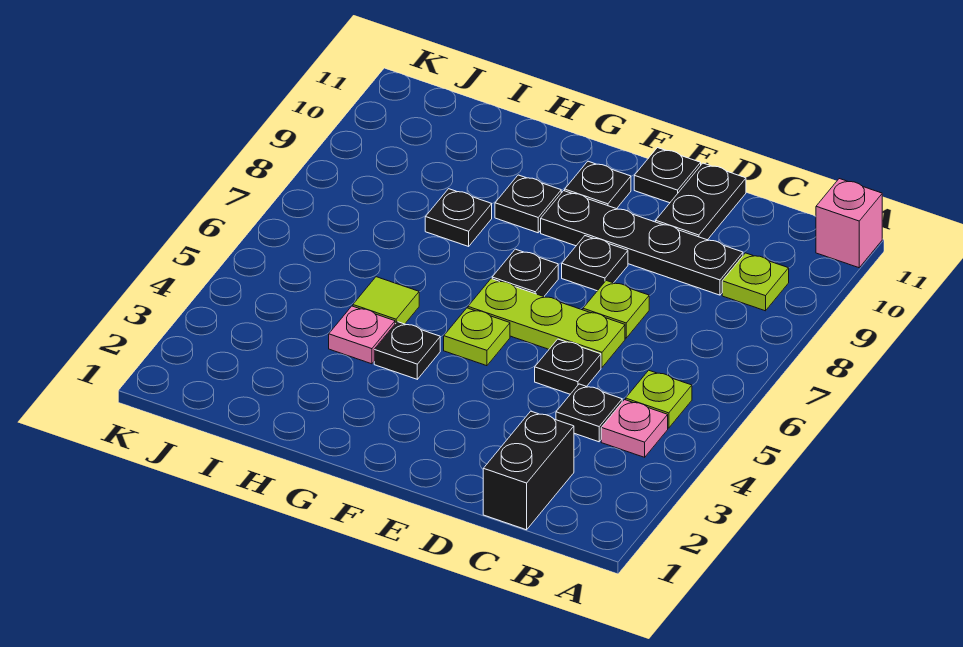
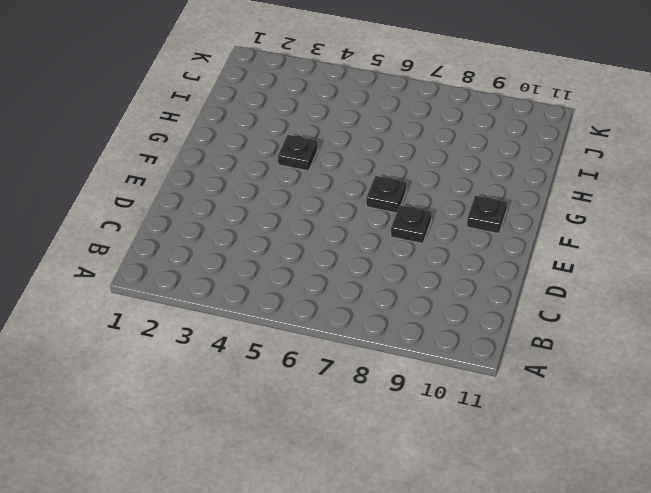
none -> pink brick A11 level 1
none -> pink plate B4 level 1
none -> lime plate B5 level 1

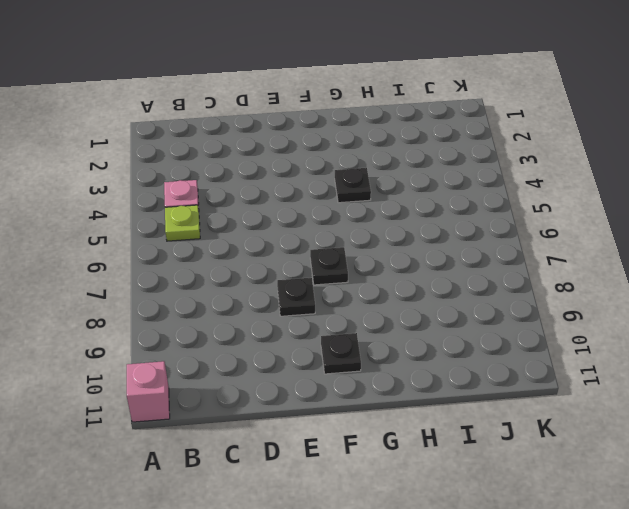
none -> lime plate B9 level 1
none -> black brick C1:C2 level 1
none -> black plate C4 level 1

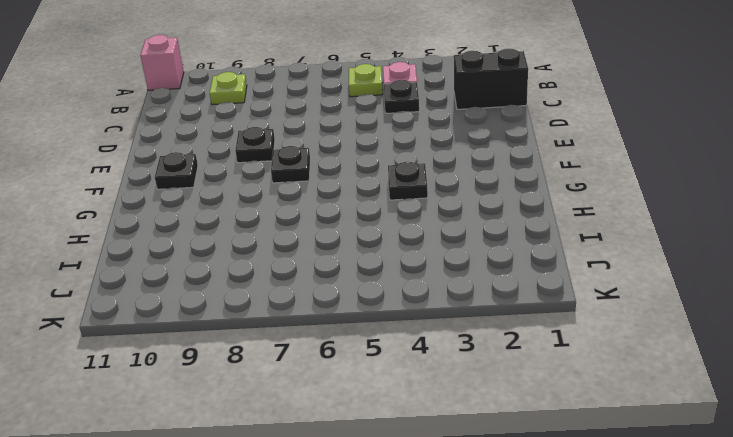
none -> black plate C9:F9 level 1
none -> black plate D5 level 1
none -> lime plate D6:F6 level 1

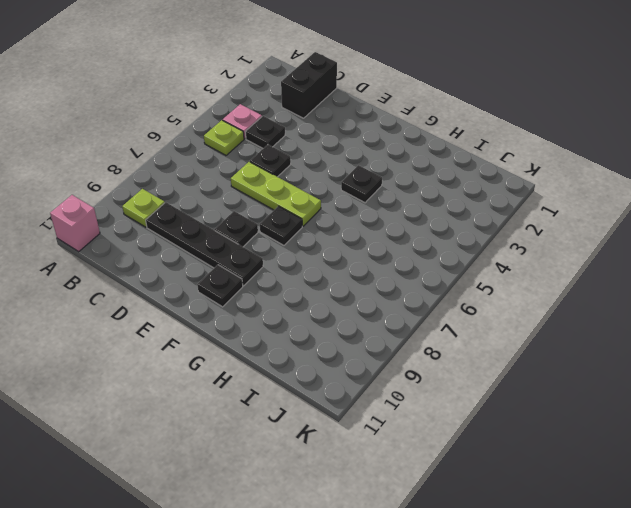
none -> lime plate D7 level 1
none -> black plate D10:D11 level 1
none -> black plate E11 level 1

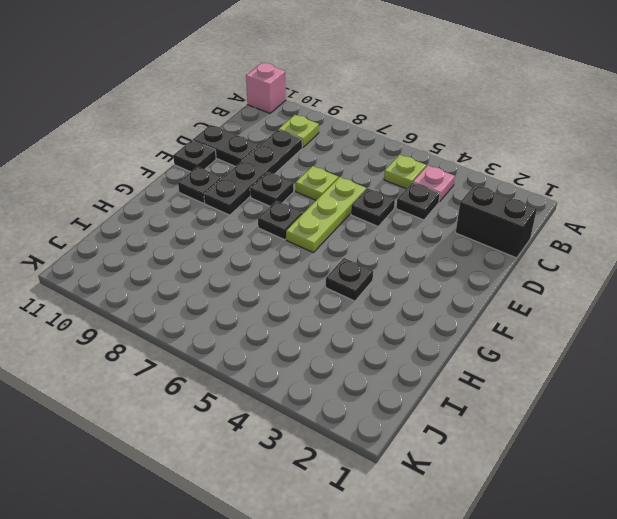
none -> lime plate F5 level 1
none -> black plate G9 level 1
none -> pink plate H4 level 1

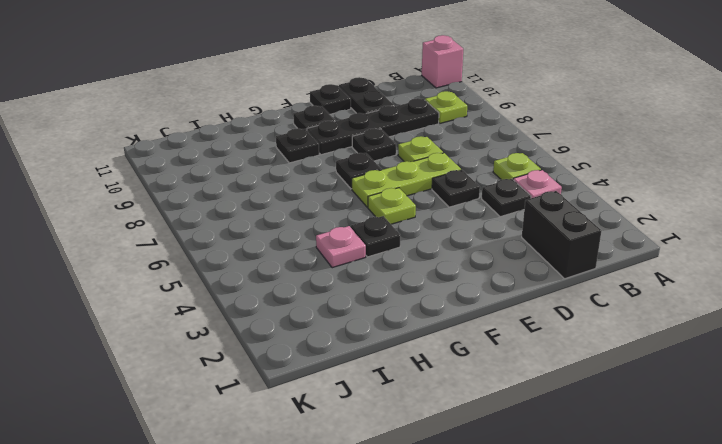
none -> lime tile H5 level 1
none -> black plate H8 level 1

